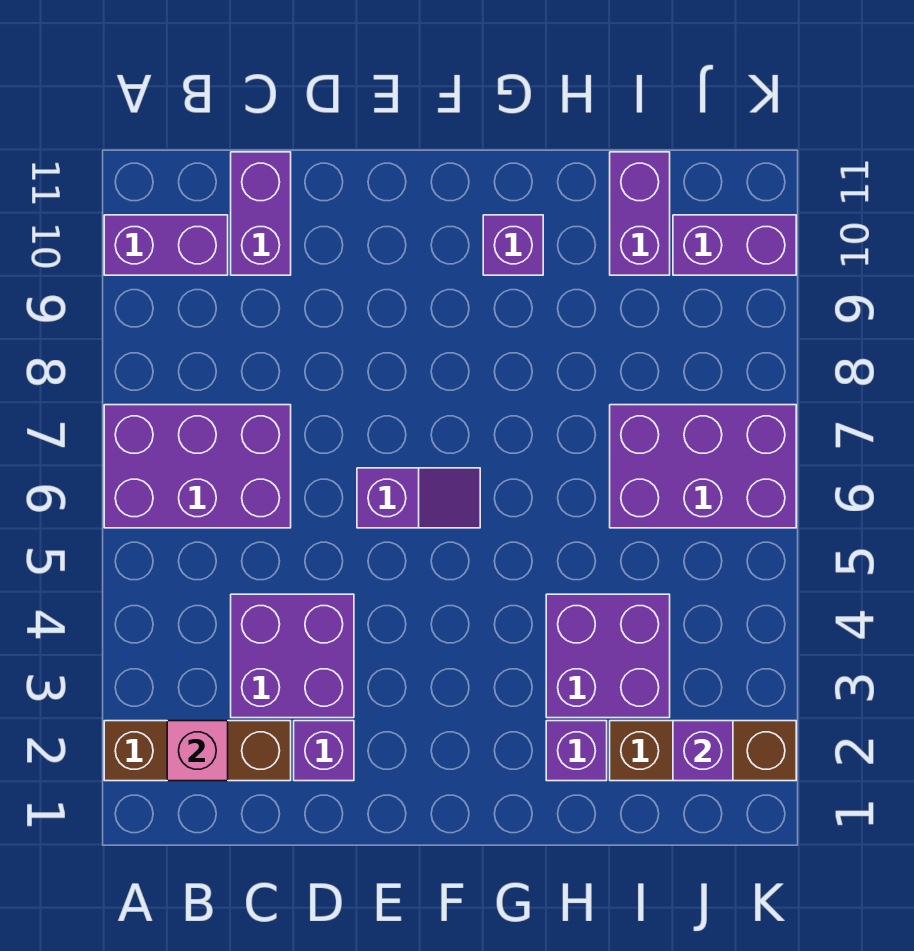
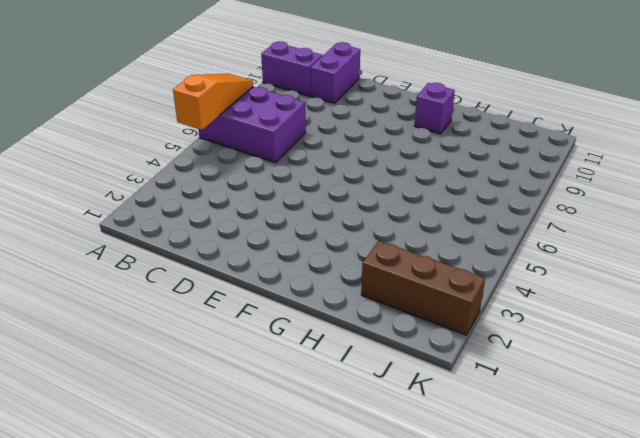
orange slope A5:A7 level 2 top 5 -> none
none -> brown brick A2:C2 level 1
none -> purple brick C3:D4 level 1
none -> purple brick D2 level 1

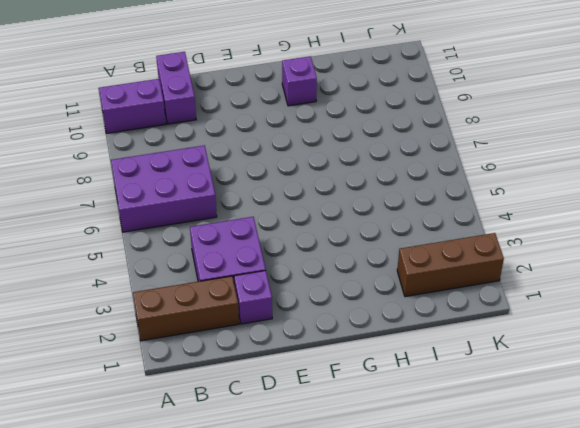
none -> purple slope E6:F6 level 1 top E
none -> purple brick H2 level 1
none -> purple brick H3:I4 level 1

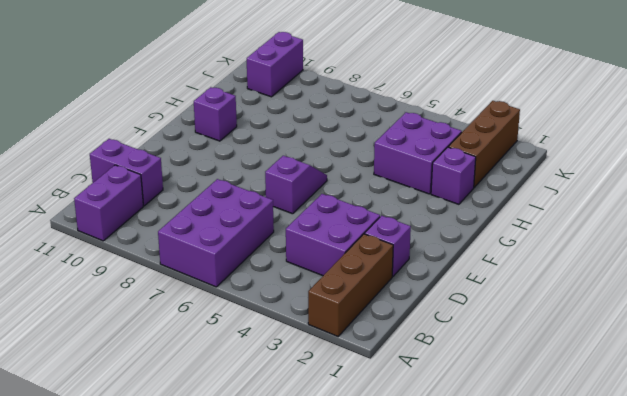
none -> purple brick I6:K7 level 1
none -> purple brick I10:I11 level 1
none -> pink brick B2 level 2

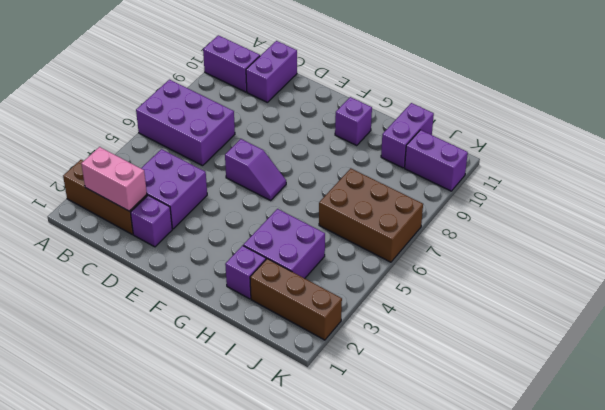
pink brick B2:C2 level 2 -> pink brick B2 level 2
brown brick I6:K7 level 1 -> purple brick I6:K7 level 1
none -> purple brick J2 level 2

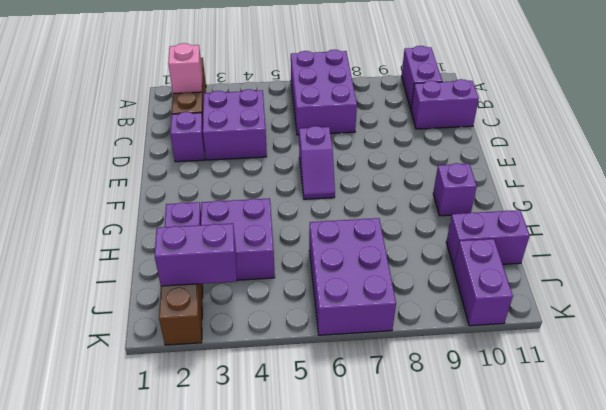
purple brick J2:J3 level 2 -> purple brick J2 level 2

